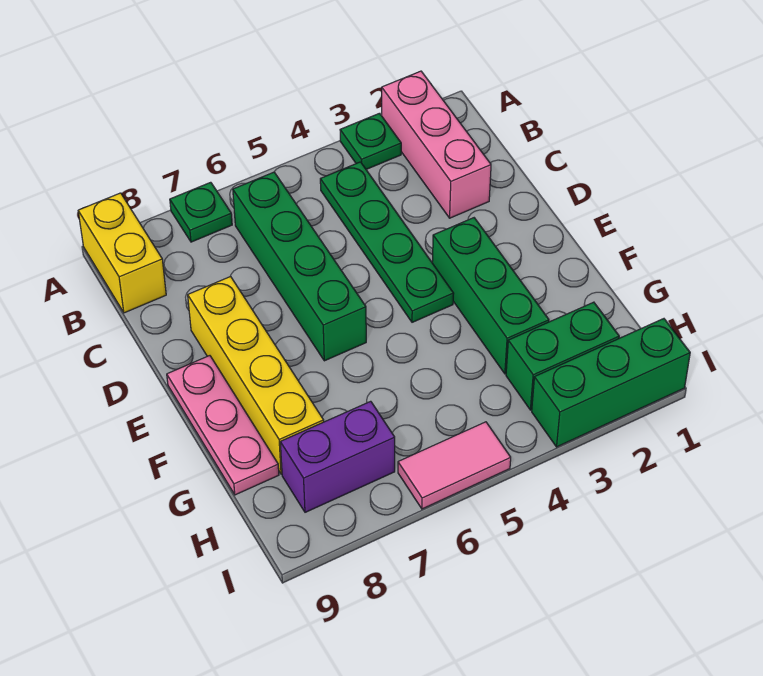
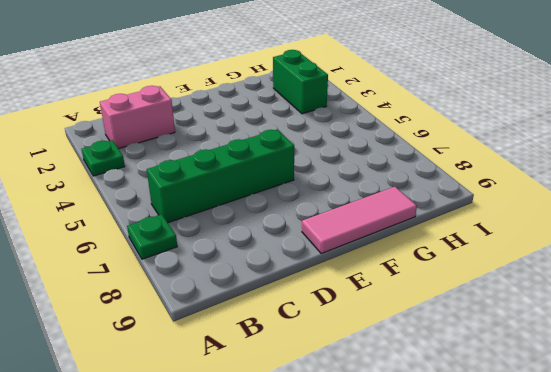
pink brick B2:C2 level 1 -> pink brick A2:C2 level 1
pink tile E9:G9 level 1 -> pink plate E9:G9 level 1
none -> yellow brick A9:B9 level 1
none -> green plate B4:E4 level 1
none -> yellow brick D8:G8 level 1

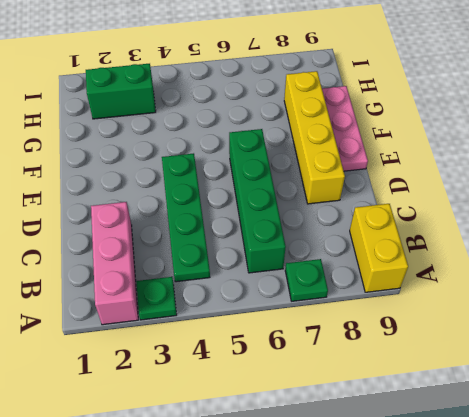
none -> green brick E3:G3 level 1
none -> purple brick H7:H8 level 1
none -> green brick I1:I3 level 1

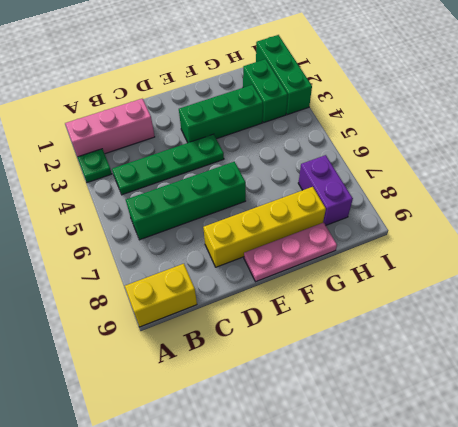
none -> green plate A7 level 1
none -> pink tile I5:I6 level 1

